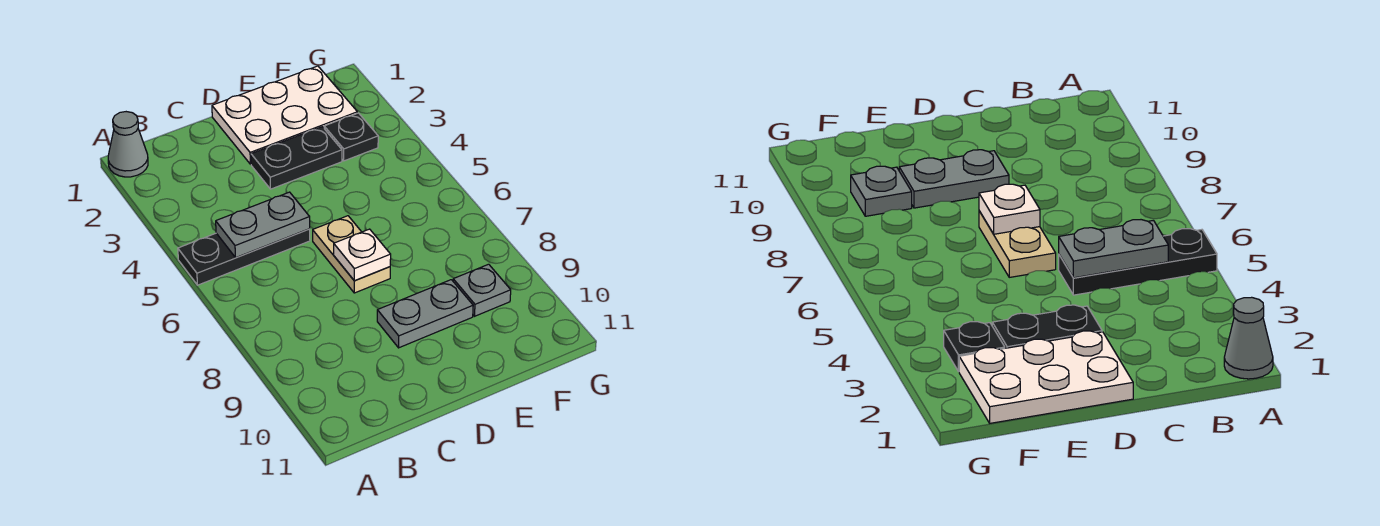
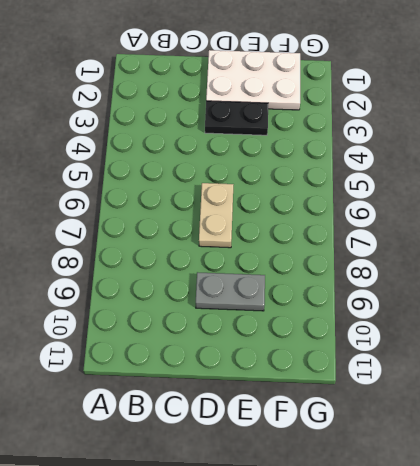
none -> grey cone A1 level 1
none -> black plate A5:C5 level 1

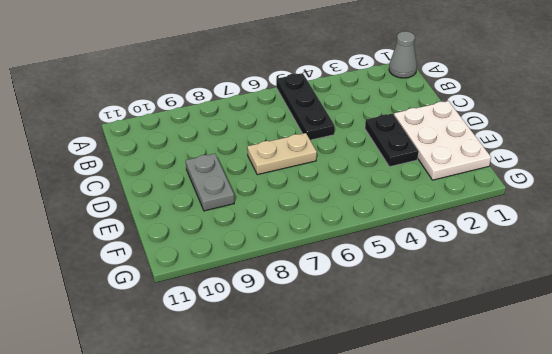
none -> black plate F3 level 1
none -> grey plate F9 level 1

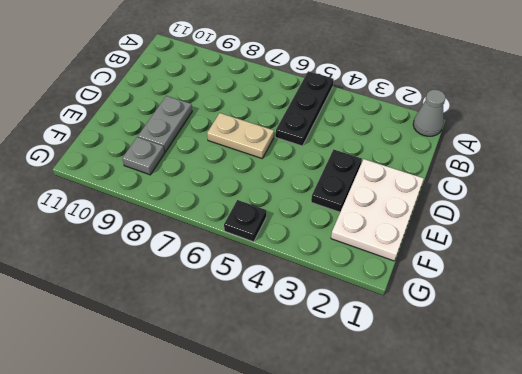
black plate G5 level 1 -> black plate F3 level 1
none -> grey plate B5:C5 level 2
none -> white plate D7 level 2

